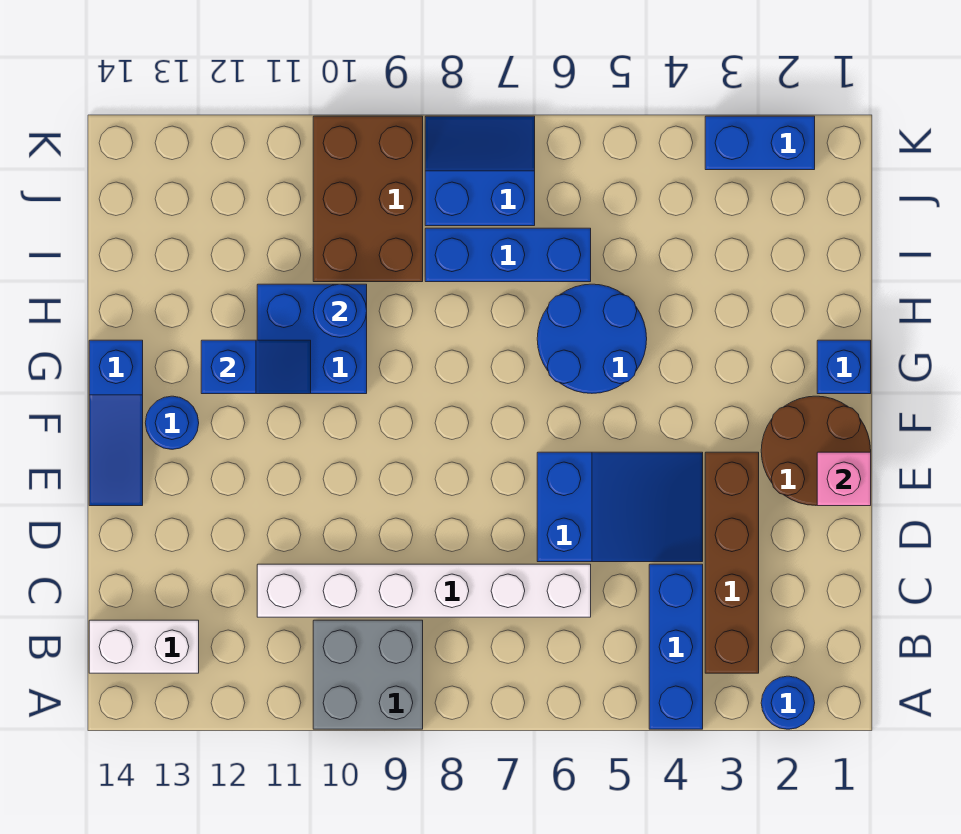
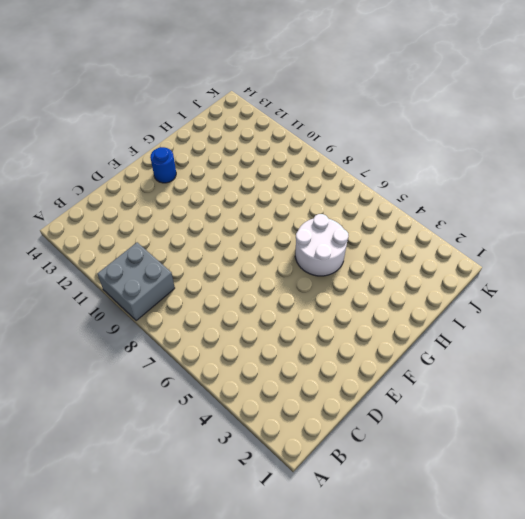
white round brick G5:H6 level 1 -> blue round brick G5:H6 level 1
none -> blue round brick A2 level 1
none -> blue brick A4:C4 level 1
none -> brown brick B3:E3 level 1

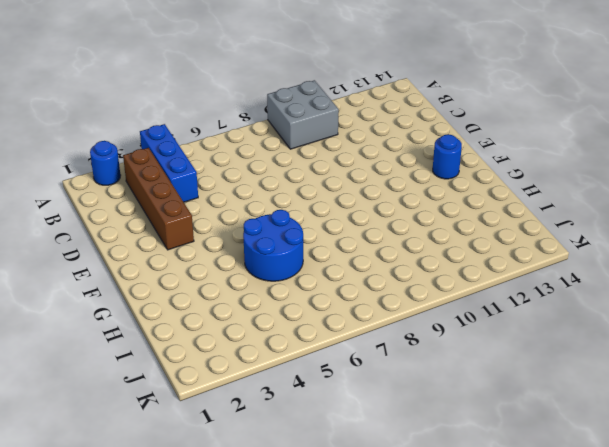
none -> white brick B13:B14 level 1
none -> white brick C6:C11 level 1
none -> blue slope D4:E6 level 1 top 6

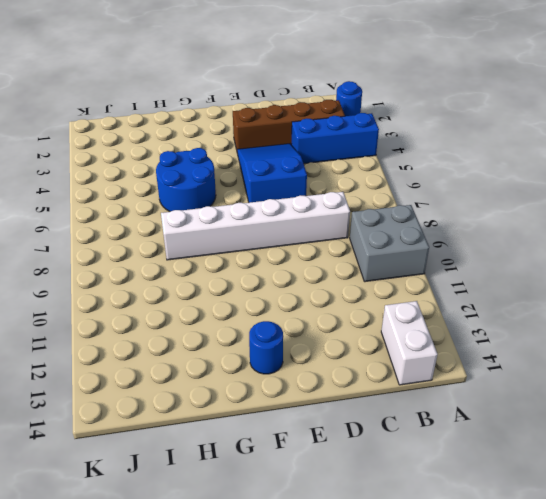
white brick C8:H8 level 1 -> white brick C6:C11 level 1
none -> brown round brick E1:F2 level 1
none -> blue slope E14:G14 level 1 top G
none -> blue brick G1 level 1

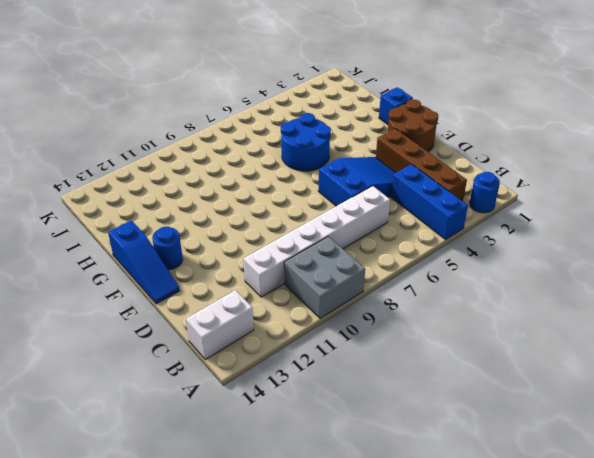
none -> blue brick G10:H11 level 1
none -> blue brick I6:I8 level 1
none -> brown brick I9:K10 level 1

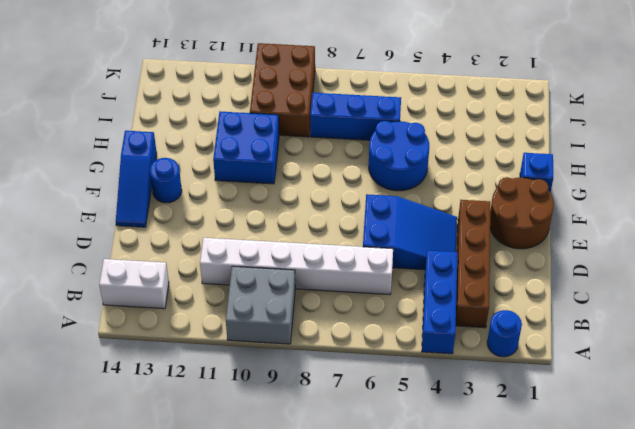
none -> blue slope J7:K8 level 1 top J
none -> blue brick K2:K3 level 1
none -> pink brick E1 level 2

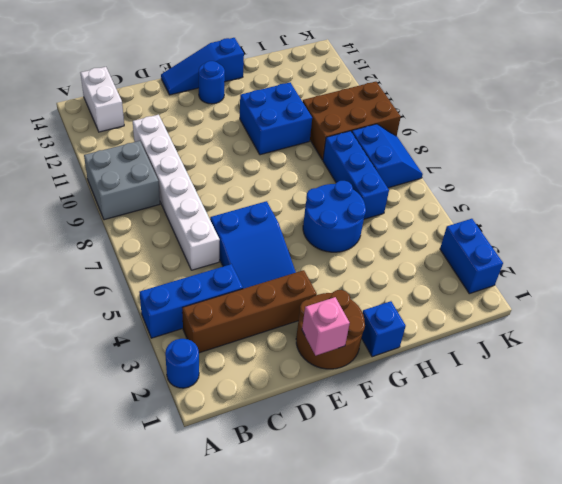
none -> blue slope G11:G12 level 2 top 12
none -> blue round brick H10 level 2

